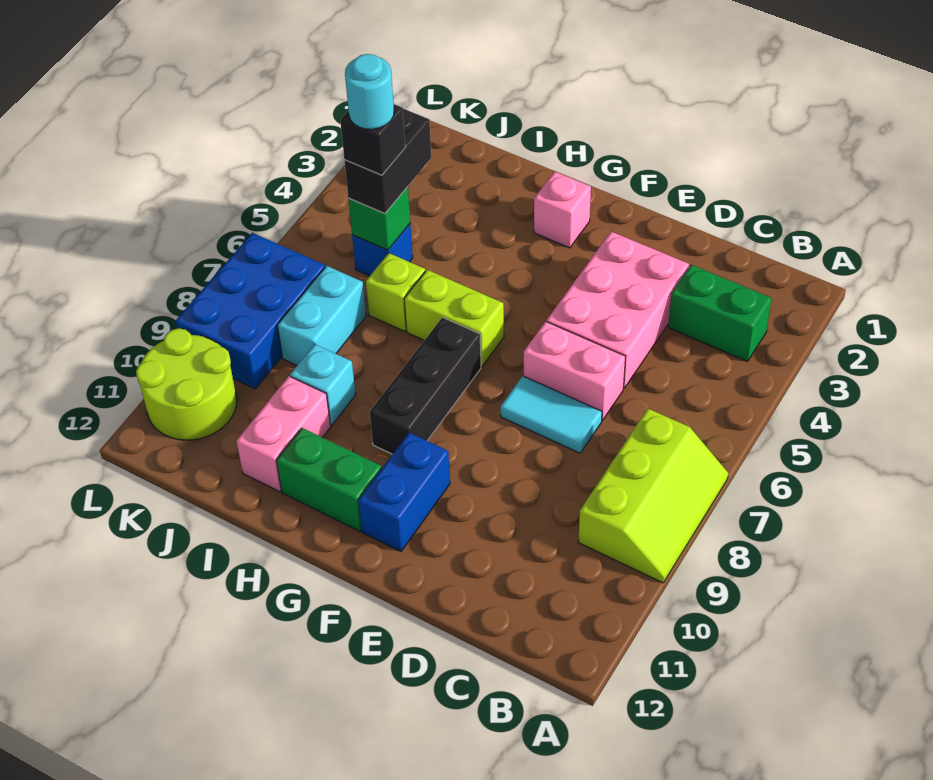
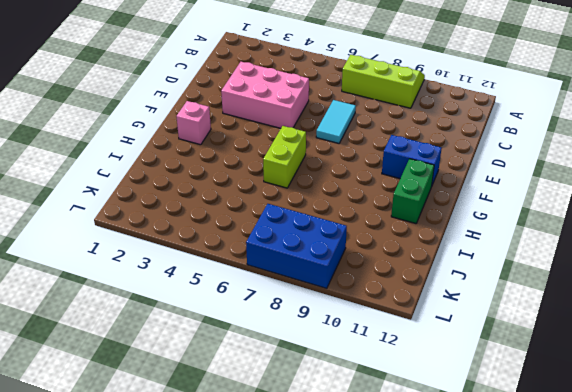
none -> green brick B3:C3 level 1
none -> pink brick D6:E6 level 1
none -> black brick G7:G9 level 1

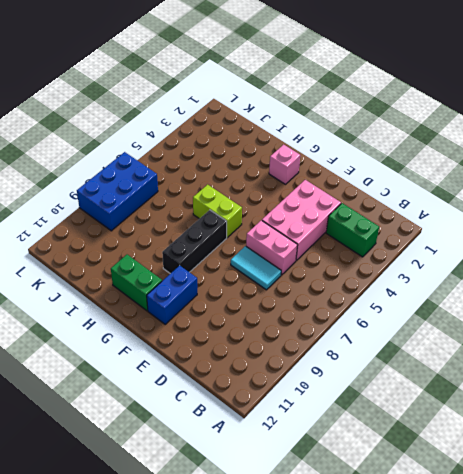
none -> lime slope A7:B9 level 1 top B
none -> lime brick I6 level 1
none -> cyan brick I9 level 1

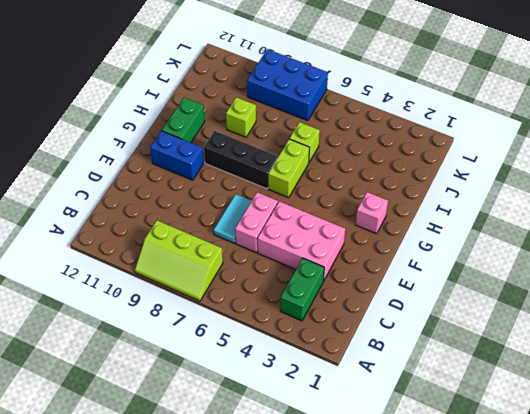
lime brick I9 level 1 -> cyan brick I9 level 1
none -> pink brick I10:I11 level 1
none -> blue brick J5 level 1
none -> cyan brick J7:J8 level 1

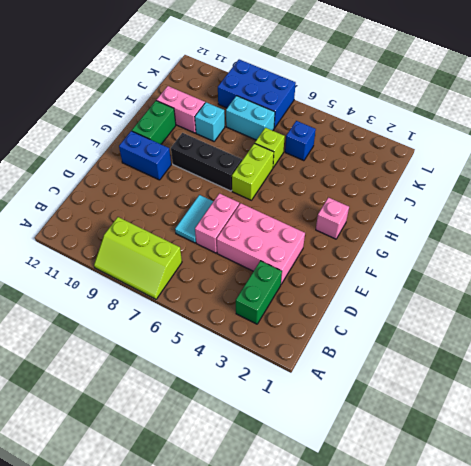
none -> lime round brick K10:L11 level 1
none -> green brick J5 level 2
none -> black brick J4:J5 level 3

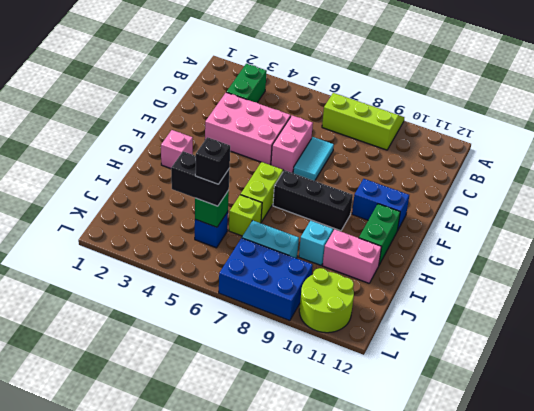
none -> cyan round brick J5 level 5

